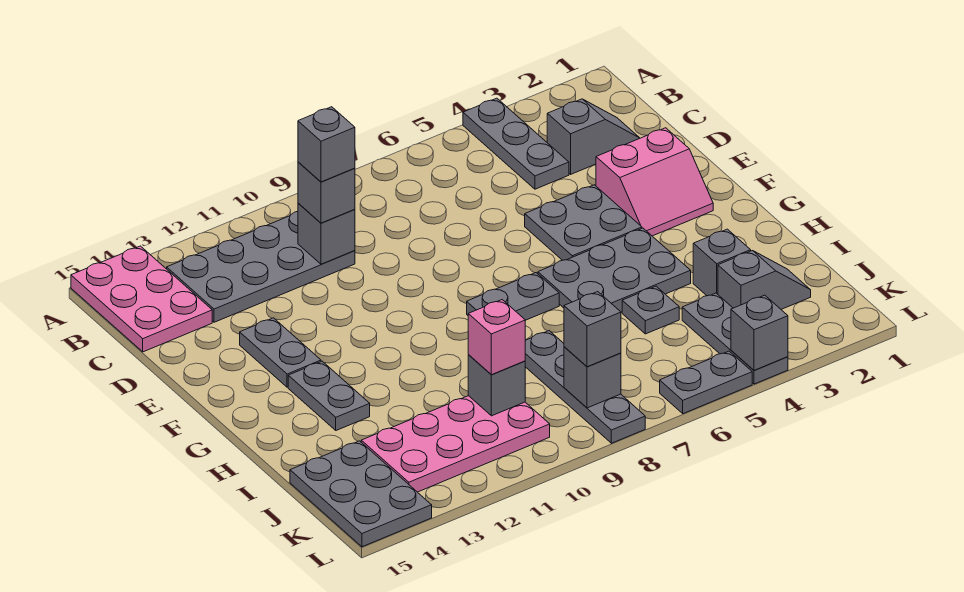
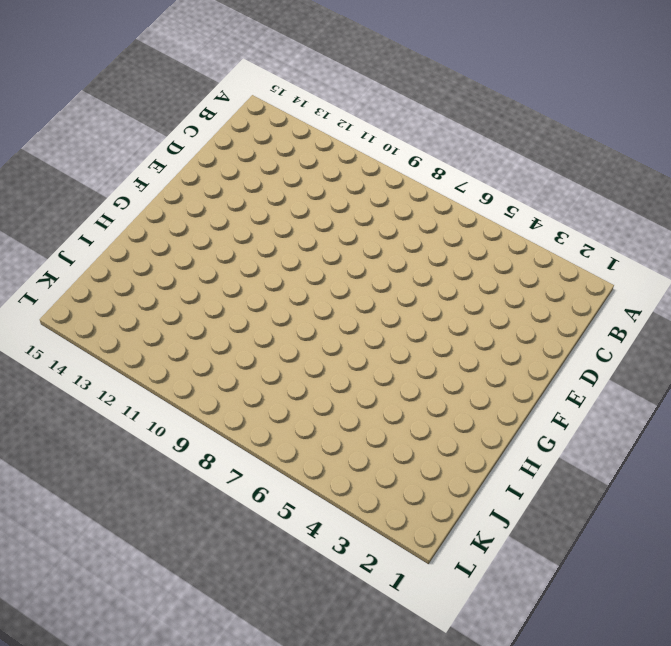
none -> grey plate A4:C4 level 1
none -> pink plate A14:C15 level 1
none -> grey plate B10:C13 level 1

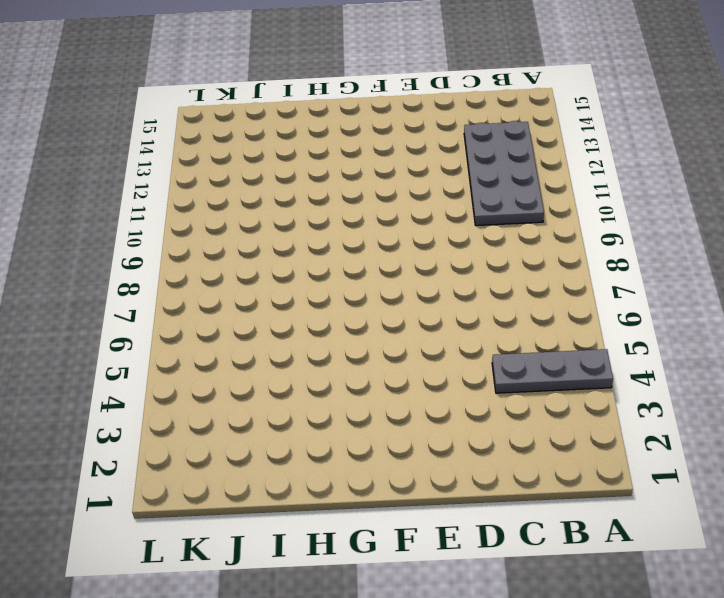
none -> pink plate A14:C15 level 1
none -> grey slope C2:C3 level 1 top 3
none -> pink slope E2:F3 level 1 top E

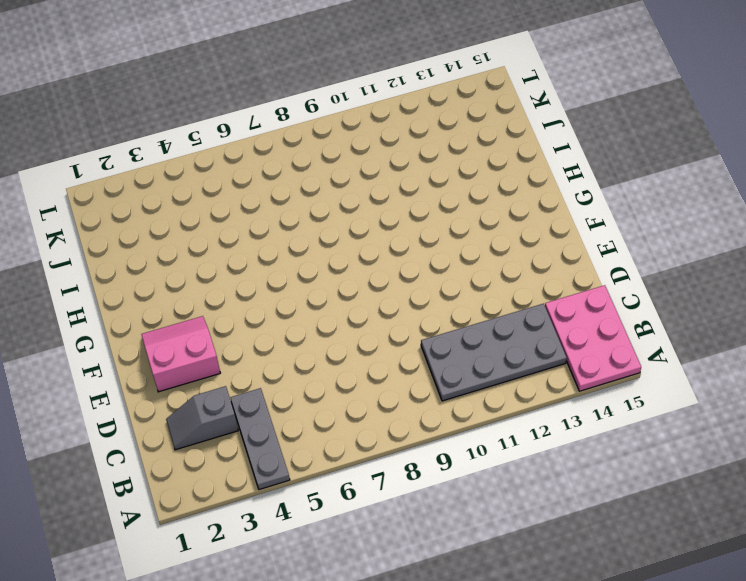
none -> grey plate E4:F5 level 1
none -> grey plate E13:F13 level 1
none -> grey plate G4:H6 level 1

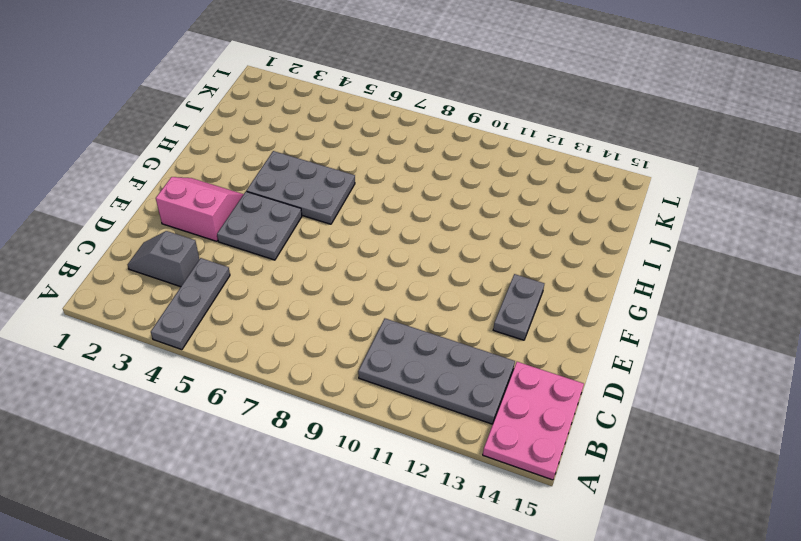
none -> grey plate G7:G8 level 1
none -> grey plate G13:H13 level 1
none -> grey brick I3 level 1

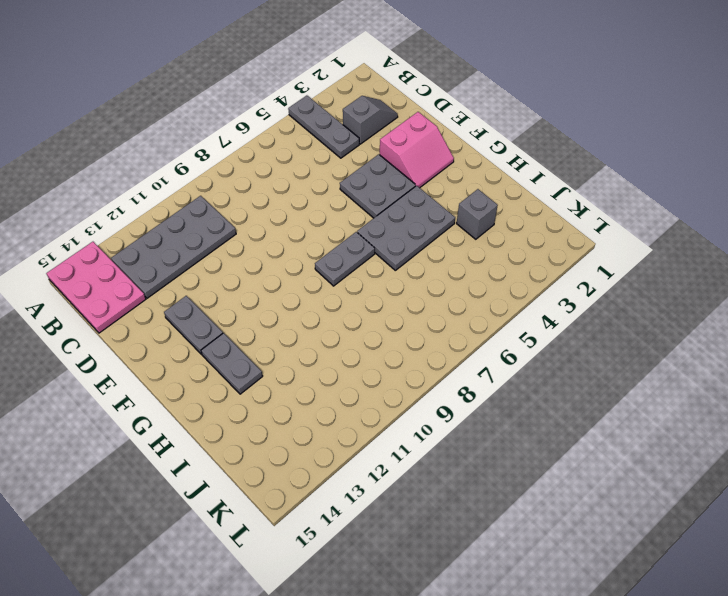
none -> grey plate I5 level 1
none -> grey plate I8:L8 level 1
none -> grey slope J2:J3 level 1 top 3

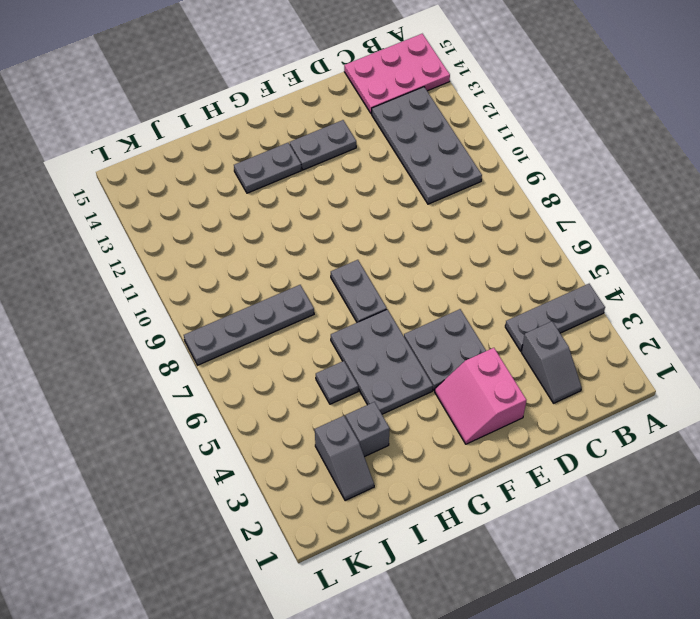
none -> grey plate J4:L4 level 1
none -> pink plate J10:K13 level 1
none -> grey plate J14:L15 level 1

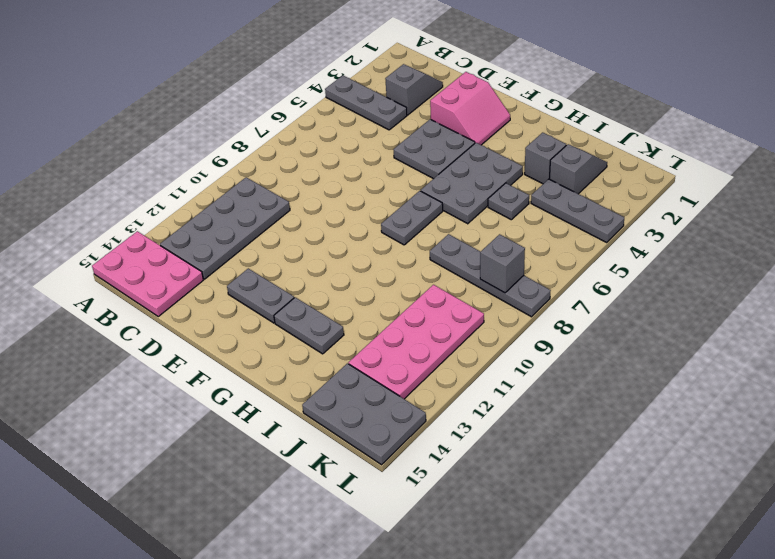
none -> grey plate L5:L6 level 1
none -> grey brick C10 level 2
none -> grey brick J10 level 2

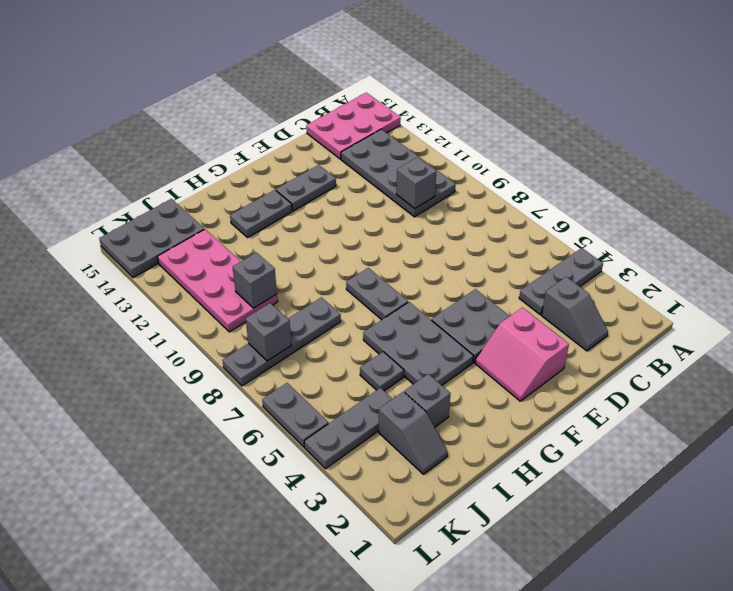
none -> grey brick L4 level 2
none -> grey brick C10 level 3
none -> pink brick J10 level 3

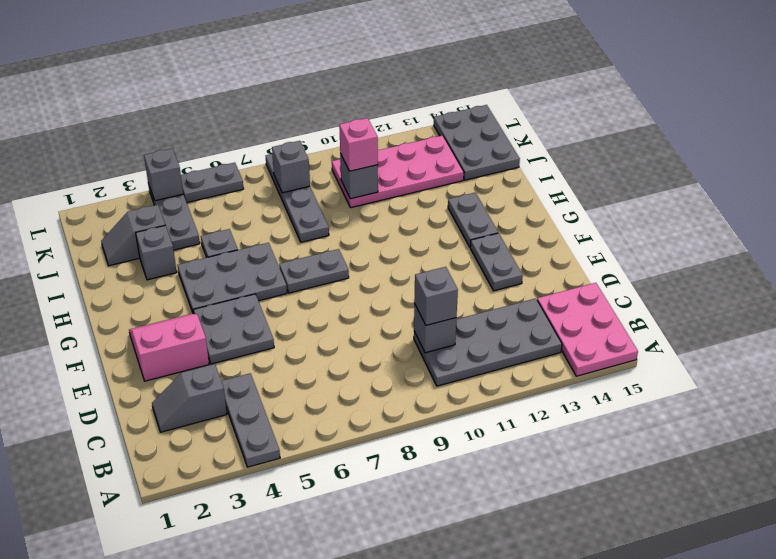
none -> grey brick K8 level 3
none -> grey brick C10 level 4

